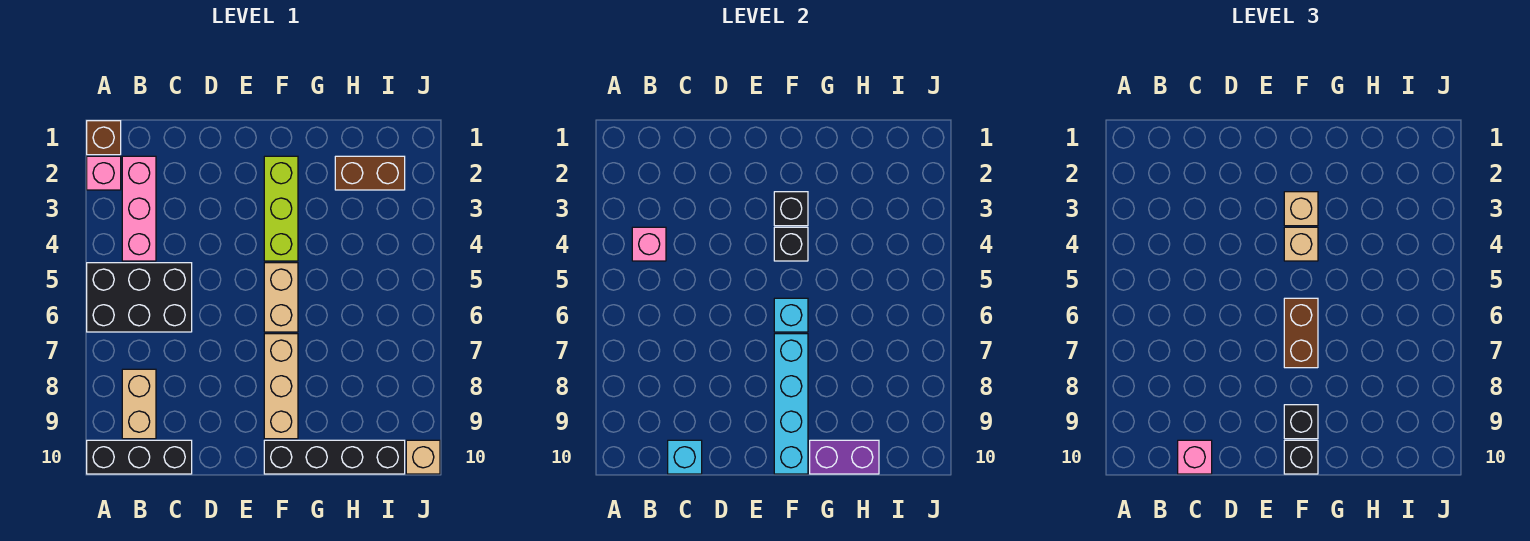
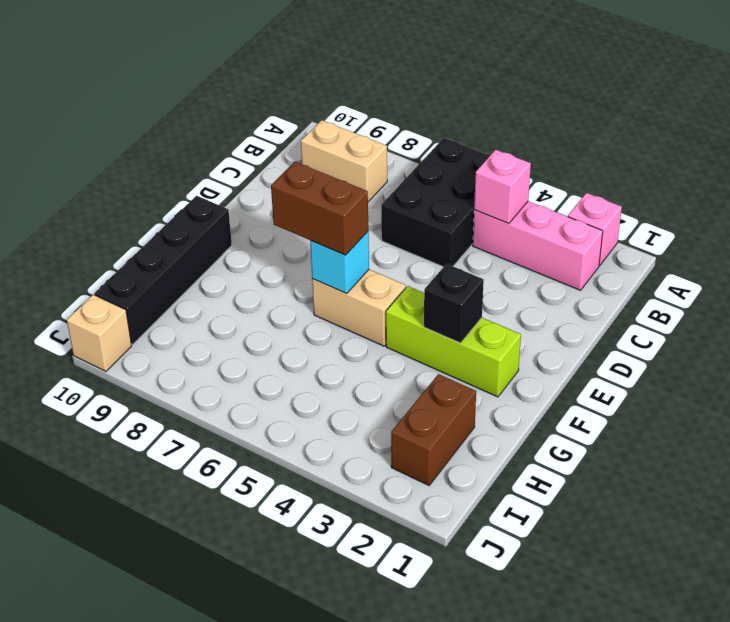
none -> brown brick A1 level 1
none -> black brick A10:C10 level 1
none -> tan brick F7:F9 level 1

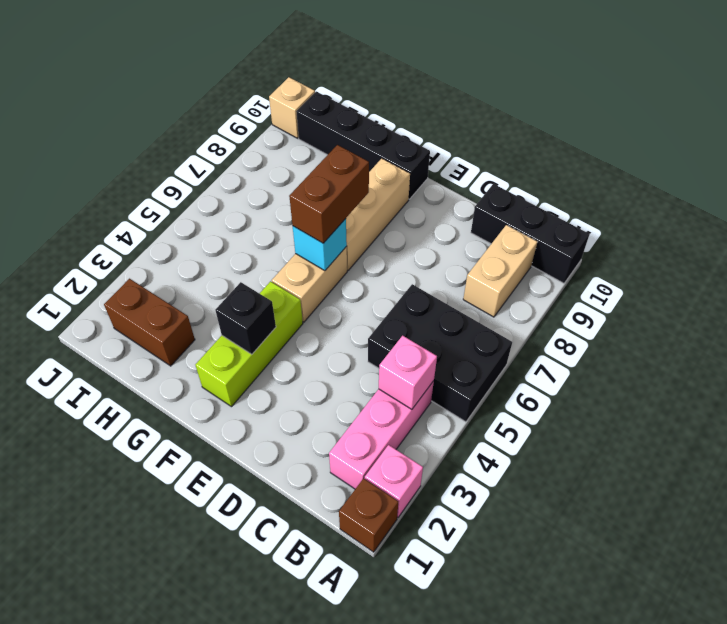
none -> cyan brick C10 level 2
none -> black brick F4 level 2
none -> cyan brick F7:F10 level 2

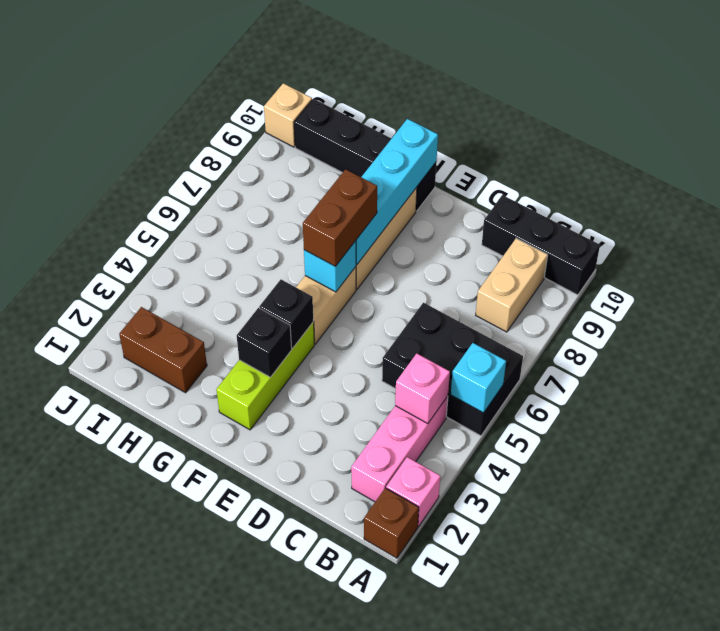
cyan brick A5 level 2 -> cyan brick C10 level 2
none -> purple brick G10:H10 level 2
none -> pink brick C10 level 3
none -> tan brick F3 level 3

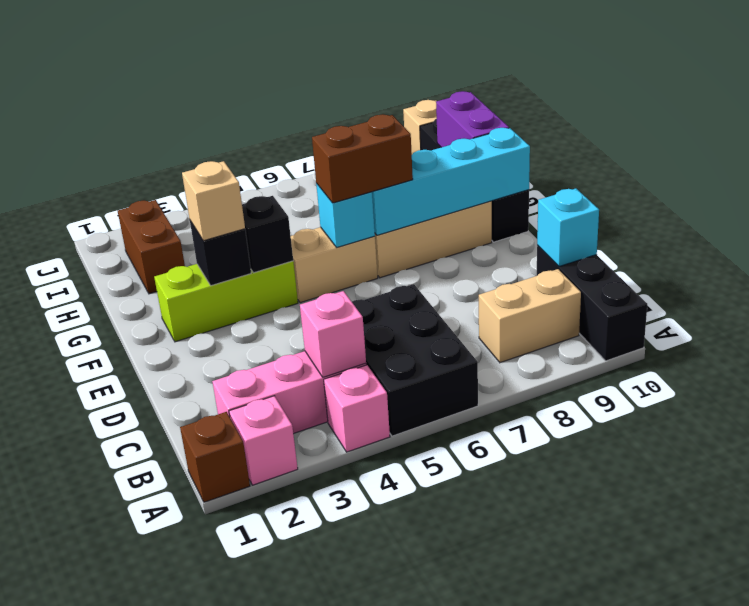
pink brick A4 level 1 -> pink brick C10 level 3
none -> tan brick F4 level 3
none -> black brick F9 level 3
none -> black brick F10 level 3

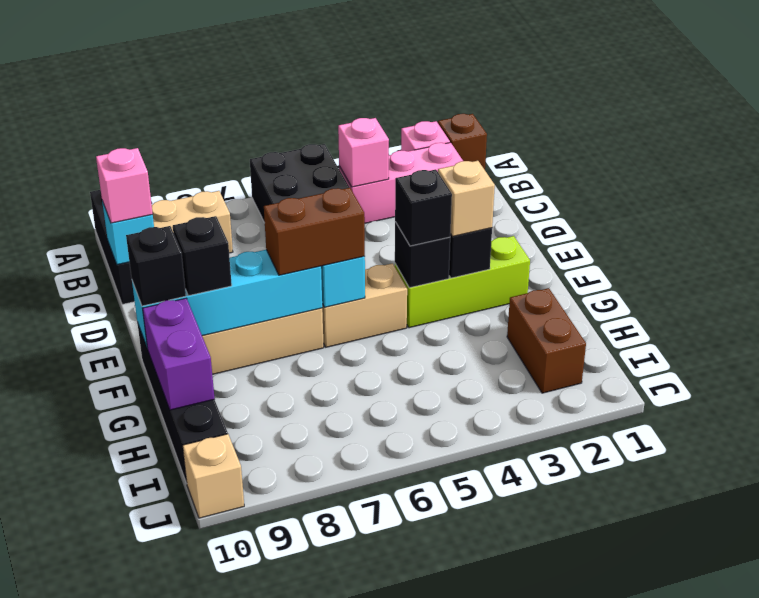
black brick F4 level 3 -> tan brick F4 level 3

